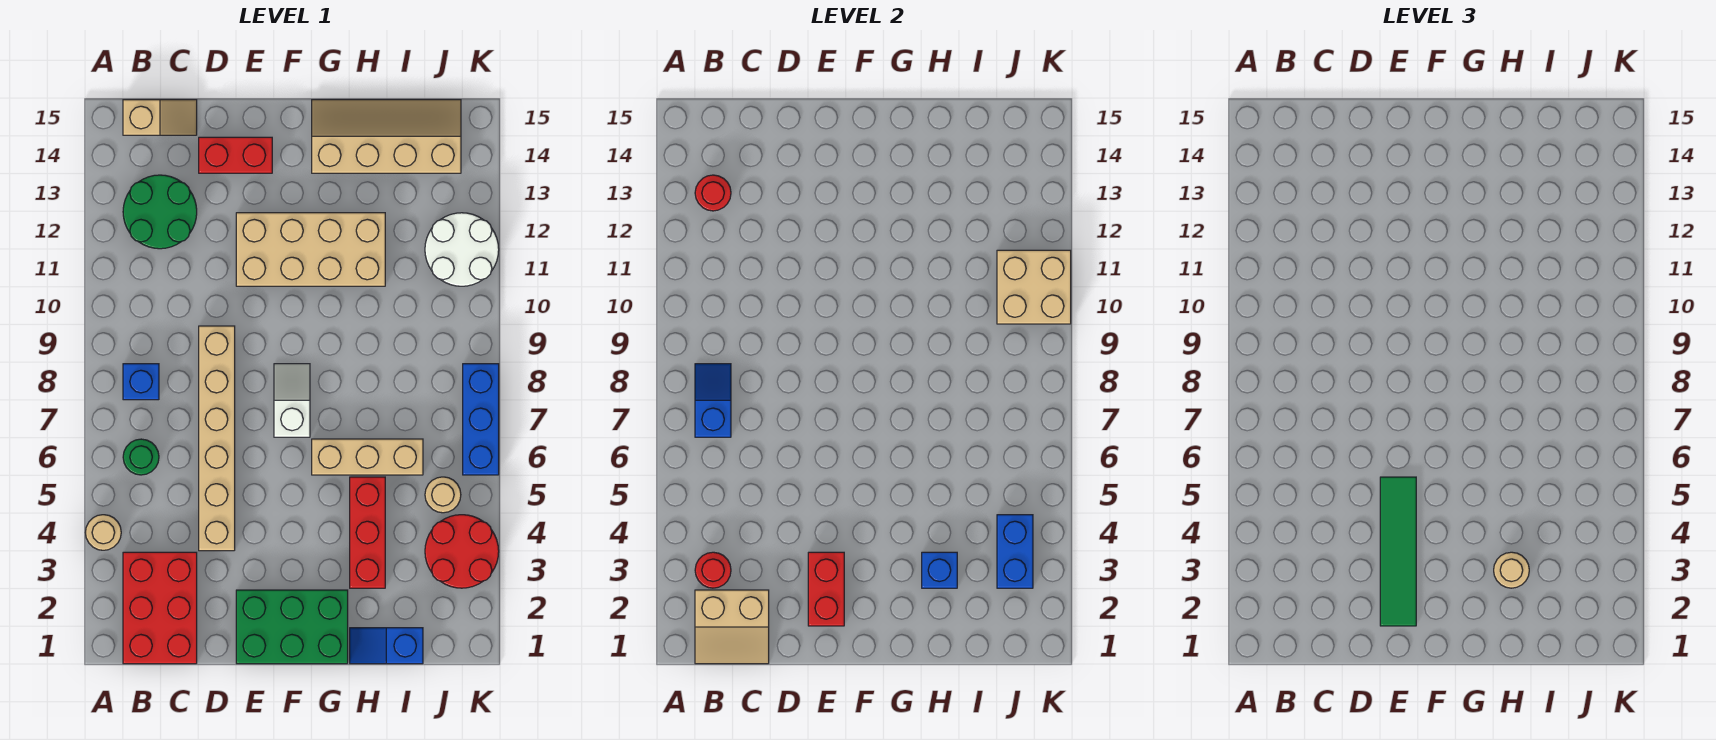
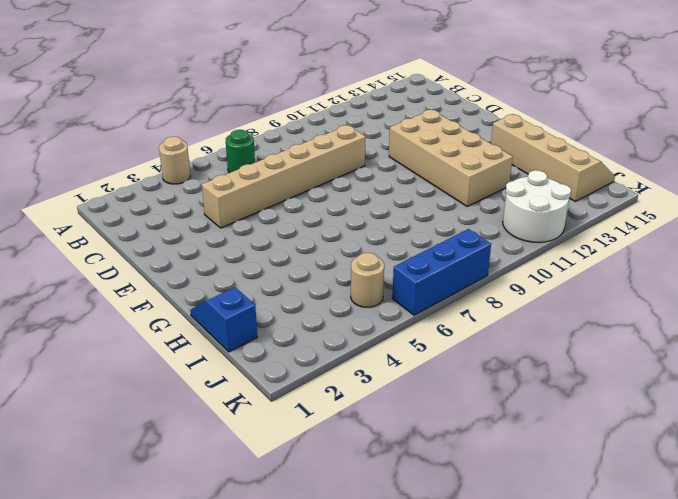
none -> red brick B1:C3 level 1
none -> blue brick B8 level 1
none -> green round brick B12:C13 level 1

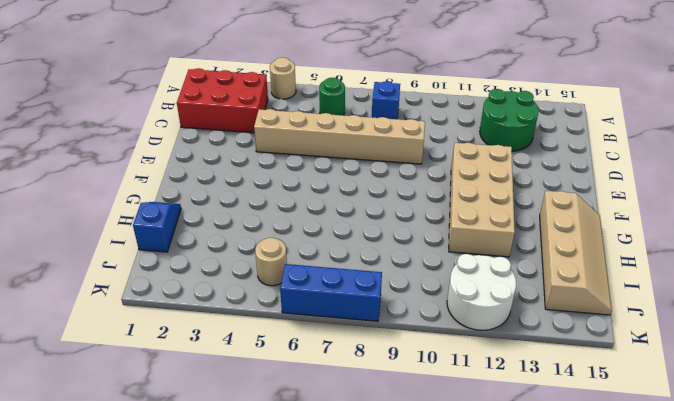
none -> tan slope B15:C15 level 1 top B
none -> red brick D14:E14 level 1
none -> green brick E1:G2 level 1

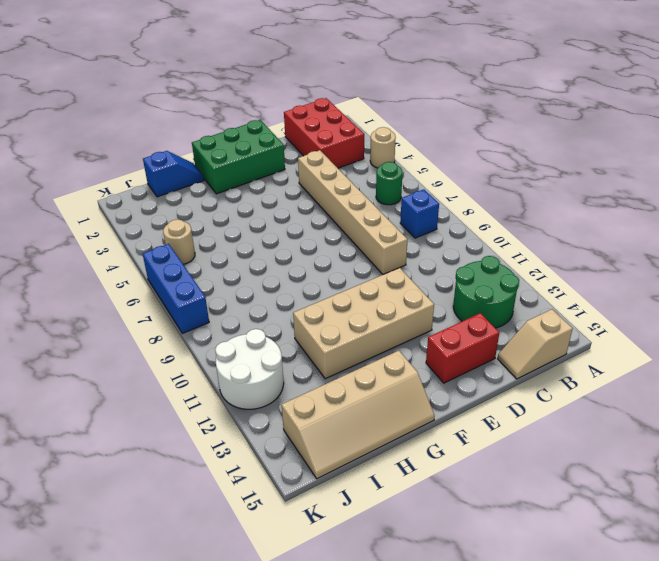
none -> white slope F7:F8 level 1 top 7
none -> tan brick G6:I6 level 1
none -> red brick H3:H5 level 1

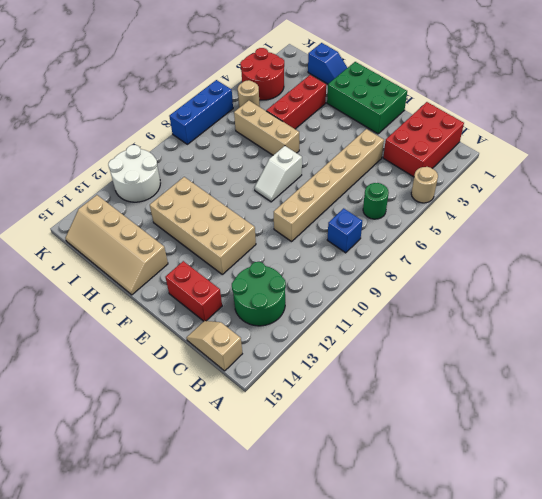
none -> tan slope B1:C2 level 2 top 2
none -> red round brick B3 level 2
none -> blue slope B7:B8 level 2 top 7

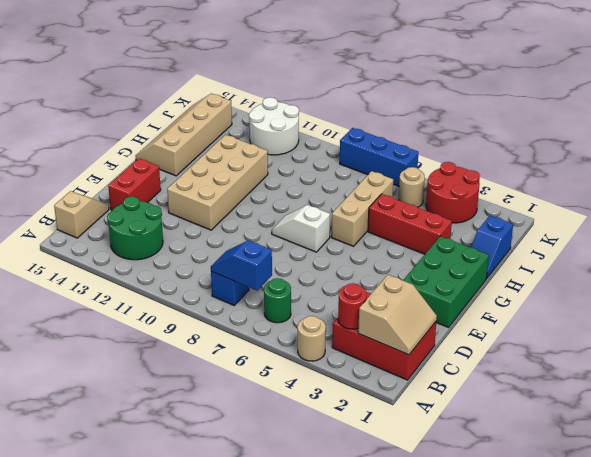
none -> tan brick D4:D9 level 1
none -> red round brick B13 level 2
none -> red brick E2:E3 level 2

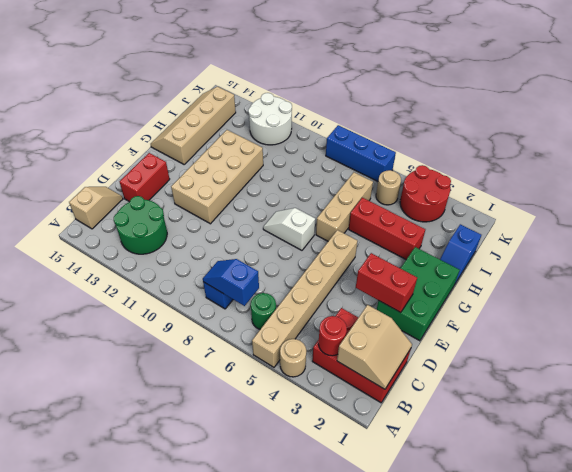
tan brick A5:F5 level 1 -> tan brick D4:D9 level 1
none -> red round brick B13 level 2
none -> blue brick H3 level 2
none -> blue brick J3:J4 level 2

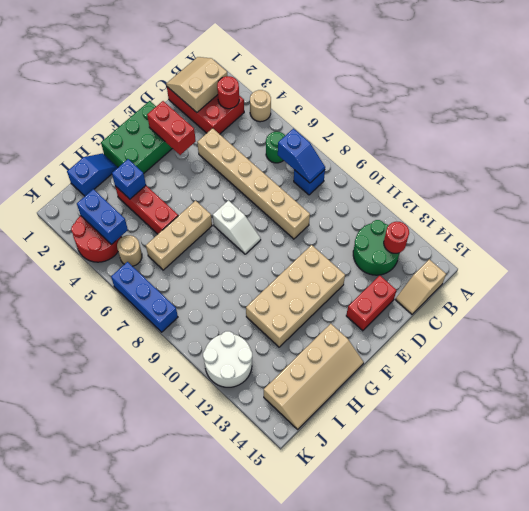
none -> tan brick J10:K11 level 2
none -> green tile E2:E5 level 3
none -> tan round brick H3 level 3

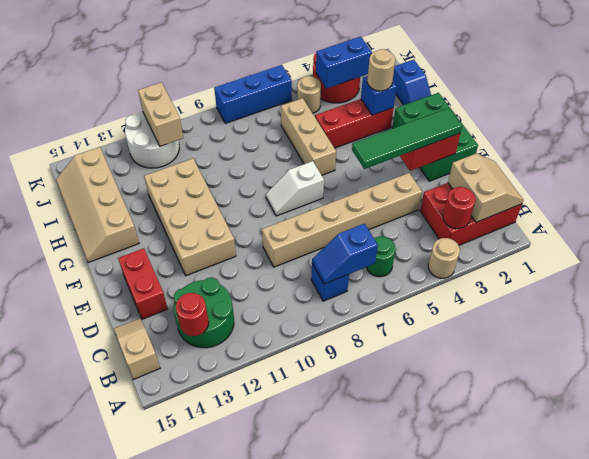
tan brick J11:K11 level 2 -> tan brick J10:K11 level 2

